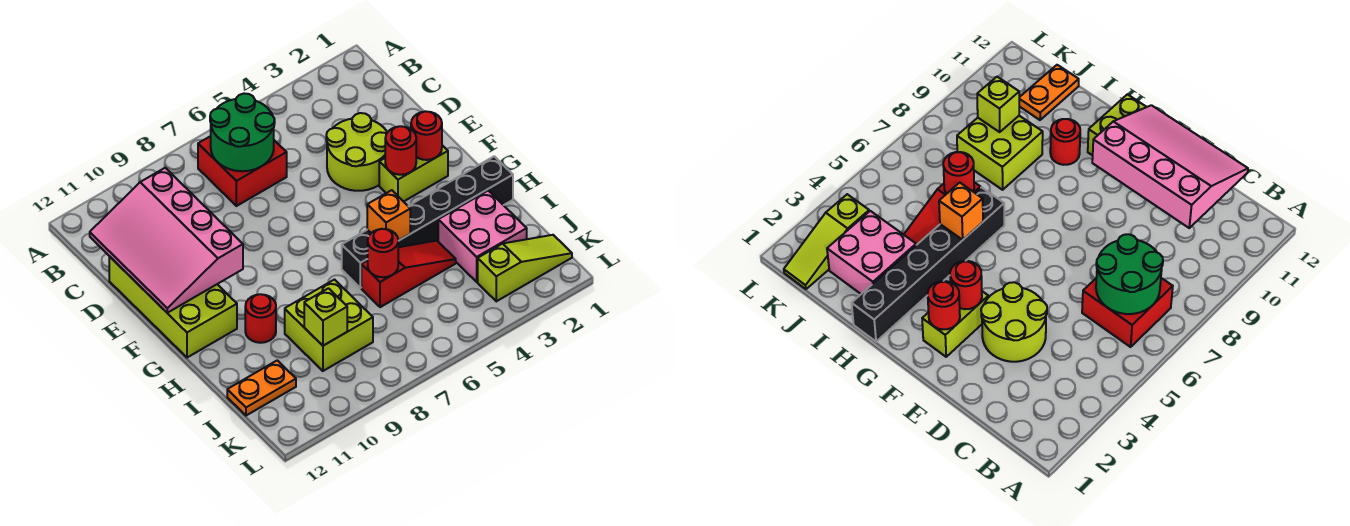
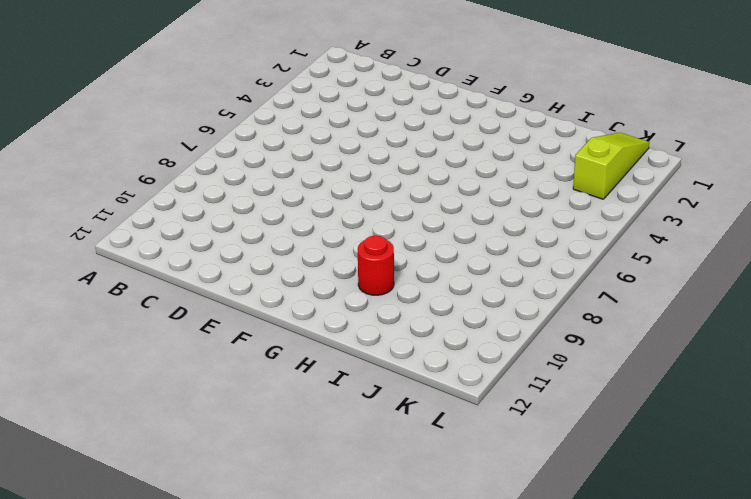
none -> red brick B6:C7 level 1
none -> lime round brick D3:E4 level 1
none -> lime brick D11:G12 level 1

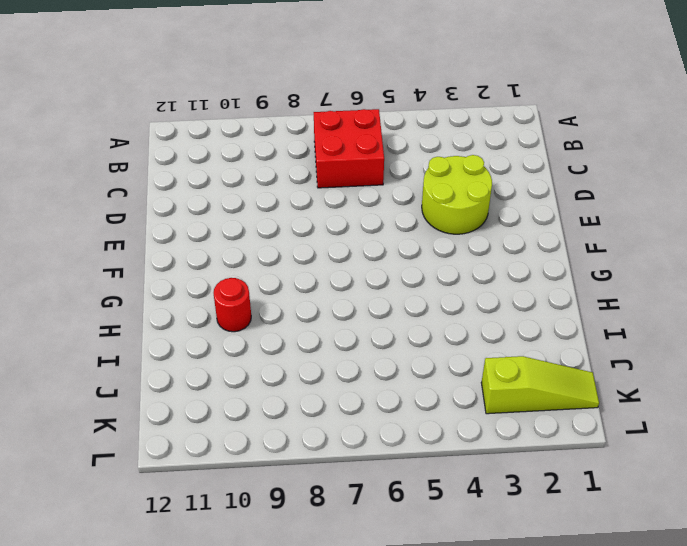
none -> lime brick D11:G12 level 1
none -> lime brick F2:F3 level 1
none -> black brick H1:H6 level 1

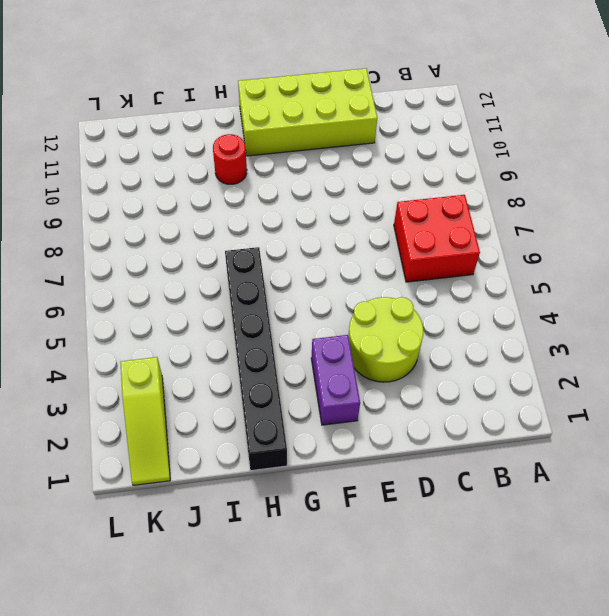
purple brick F2:F3 level 1 -> lime brick F2:F3 level 1
none -> pink brick I2:J3 level 1
none -> red slope I4:I6 level 1 top 6
none -> lime brick I8:J9 level 1

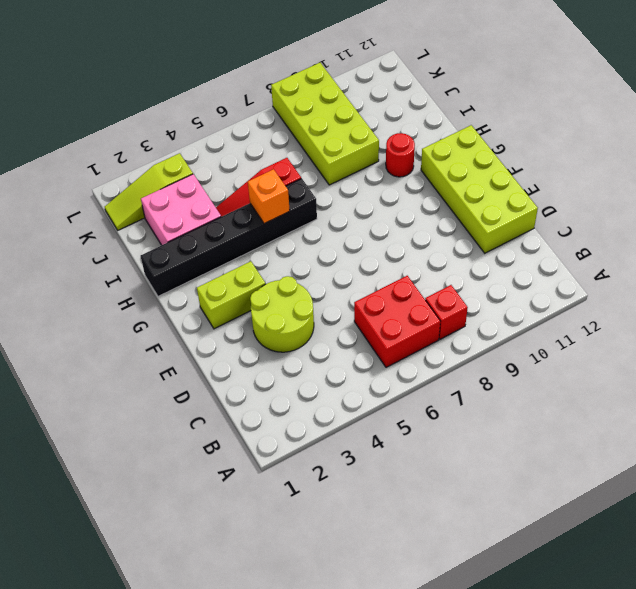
red brick B8 level 1 -> none
lime brick I8:L9 level 1 -> lime brick I8:J9 level 1
none -> orange plate J11:J12 level 1
none -> green round brick B6:C7 level 2
none -> pink slope C10:F12 level 2 top 10

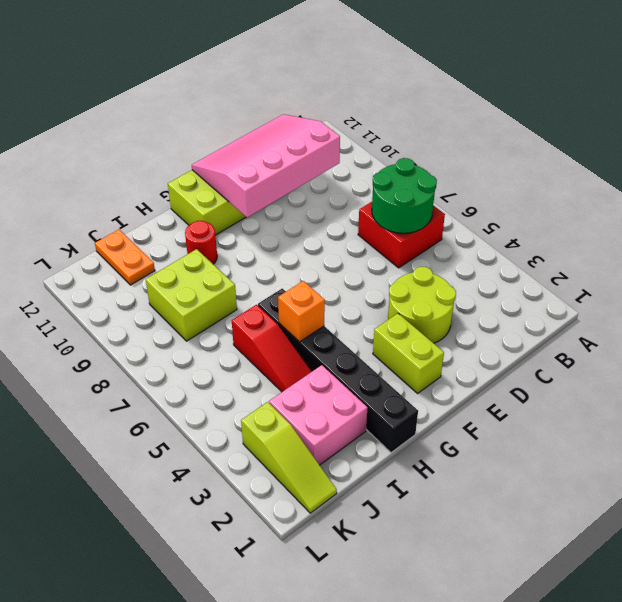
none -> red round brick F2 level 2
none -> red round brick F3 level 2
none -> red round brick I6 level 2

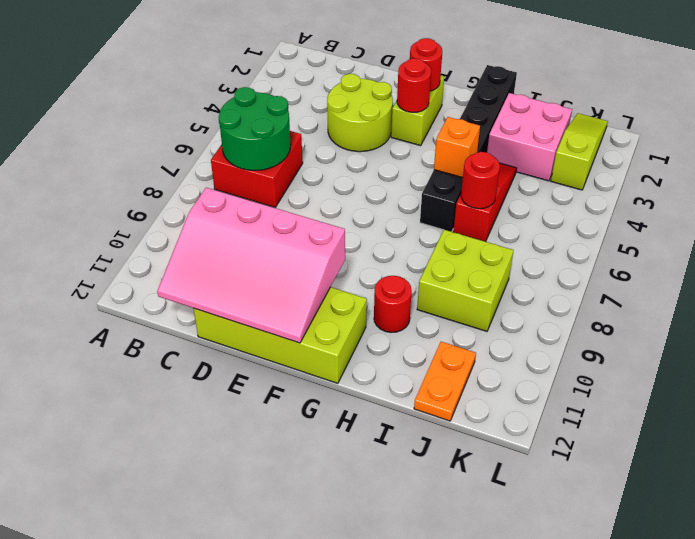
none -> lime brick J9 level 2

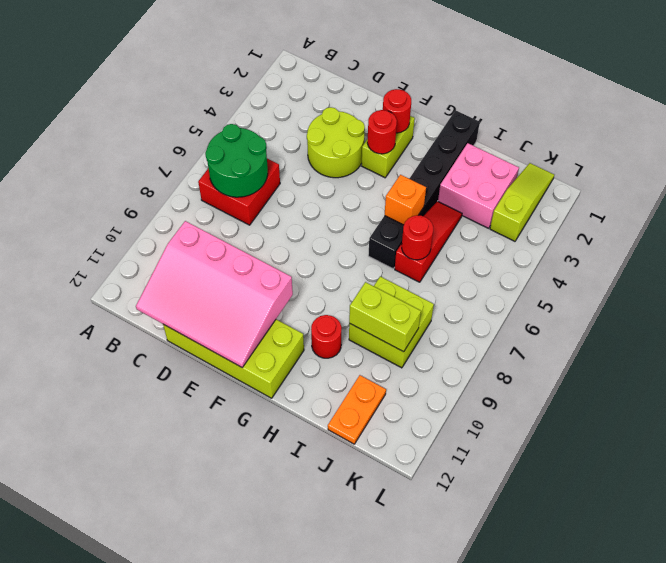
lime brick I9:J9 level 2 -> lime brick J9 level 2

